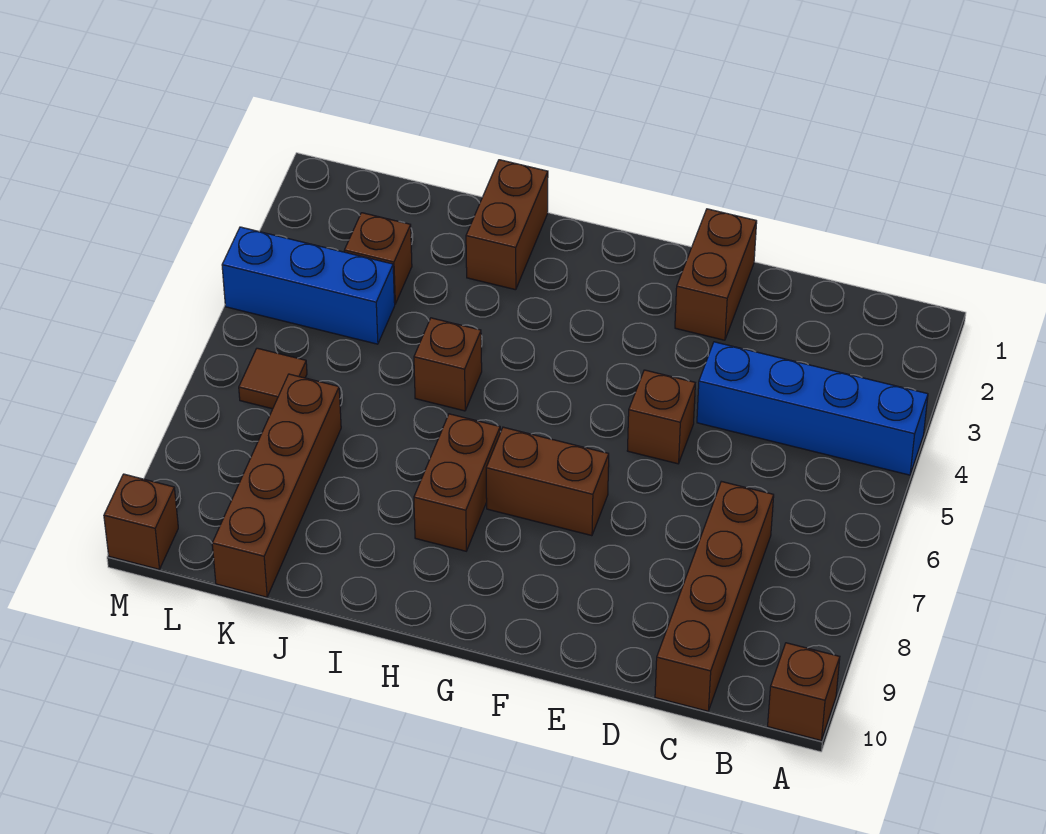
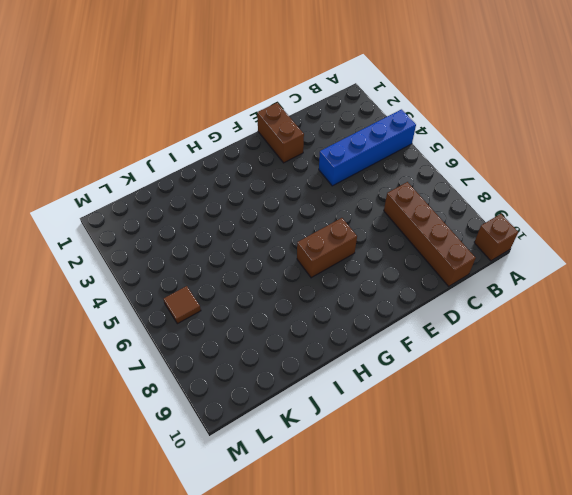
none -> brown brick E5 level 1
none -> brown brick H7:H8 level 1
none -> brown brick I1:I2 level 1

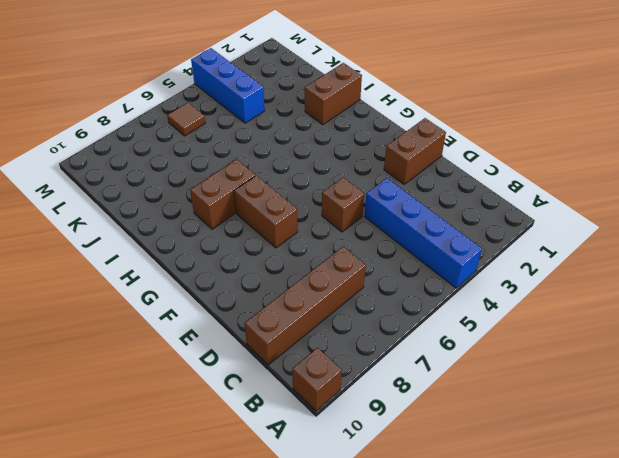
none -> brown brick I5 level 1
none -> brown brick K3 level 1
none -> brown brick K7:K10 level 1

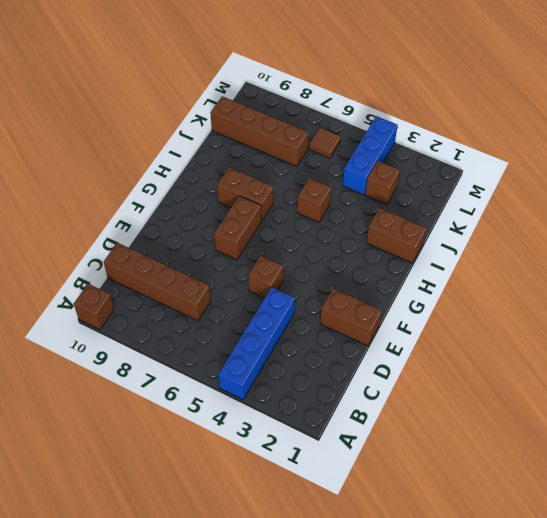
none -> brown brick M10 level 1

